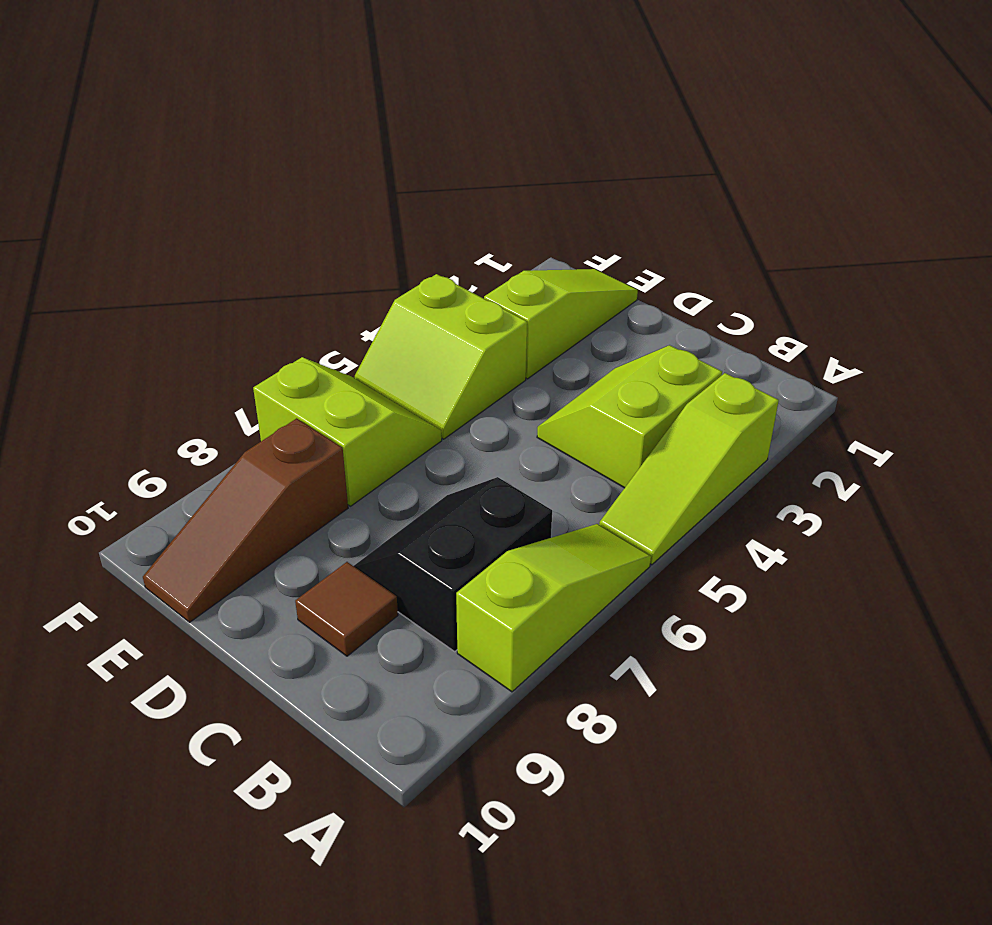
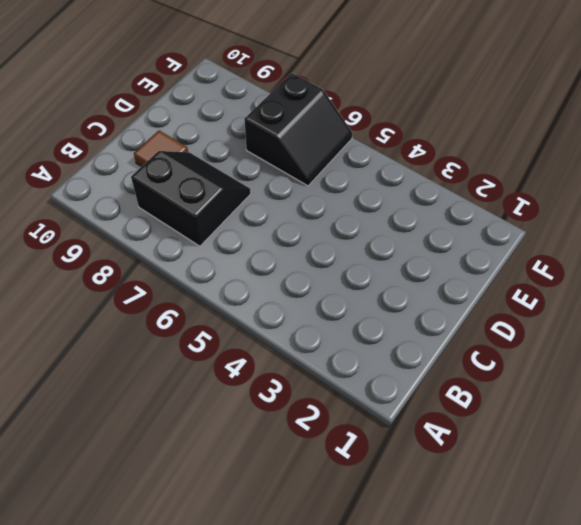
black slope E6:F7 level 1 top 7 -> lime slope E6:F7 level 1 top 7
none -> lime slope A3:A5 level 1 top 3
none -> lime slope A6:A8 level 1 top 8

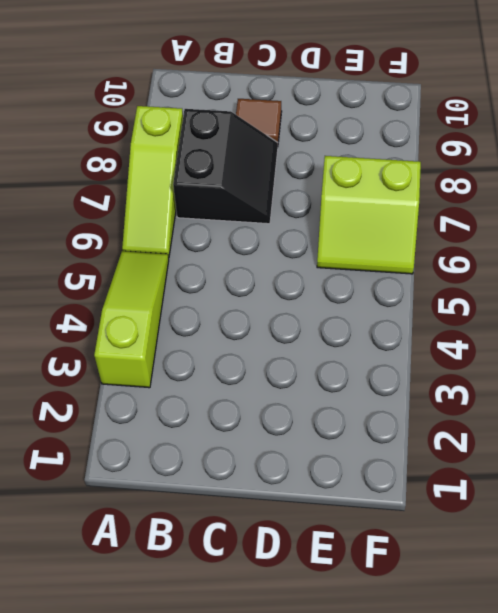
none -> lime slope B3:C4 level 1 top B
none -> lime slope E1:E3 level 1 top 3

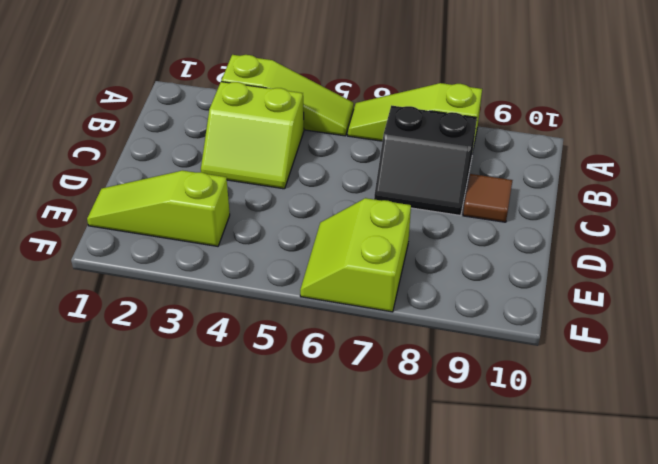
none -> lime slope E4:F5 level 1 top 4
none -> brown slope E8:E10 level 1 top 8

